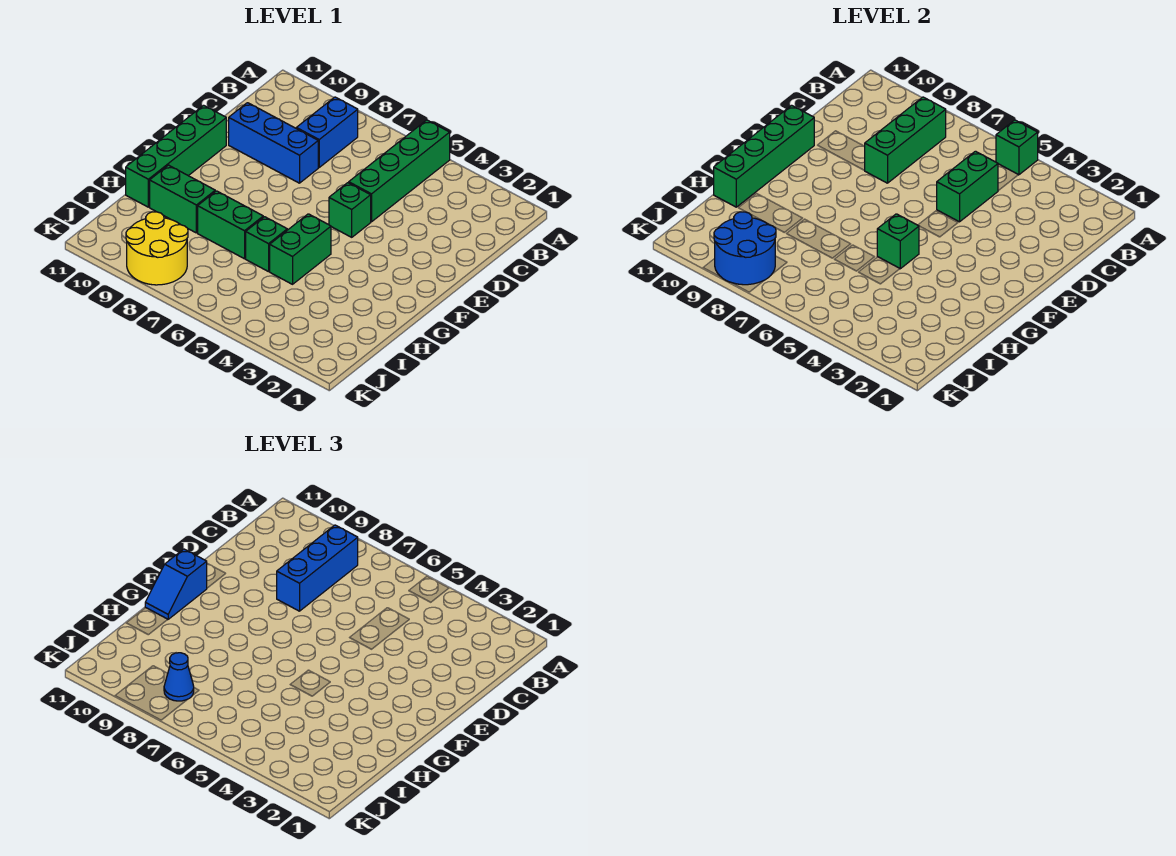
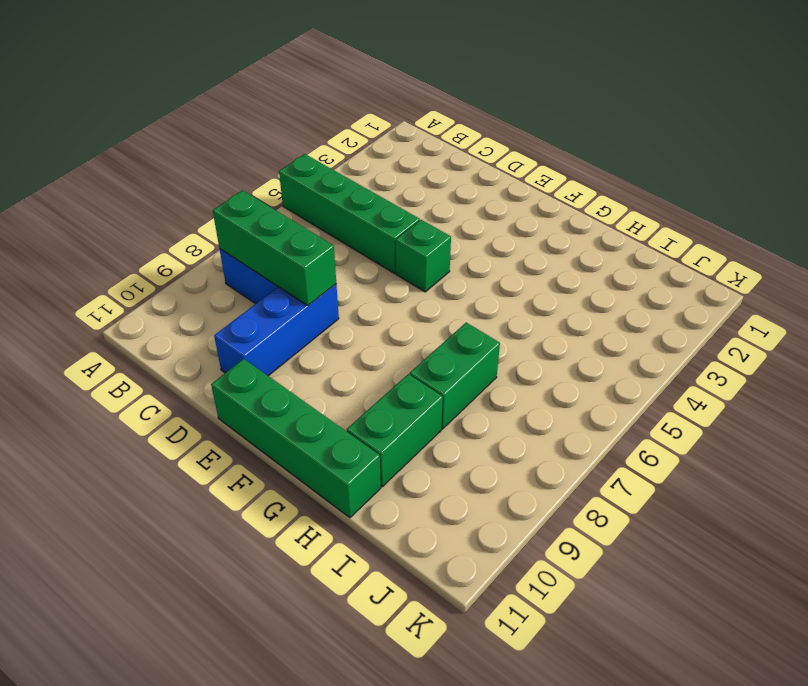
none -> green brick G5:H5 level 1
none -> green brick H6 level 1
none -> yellow round brick J8:K9 level 1

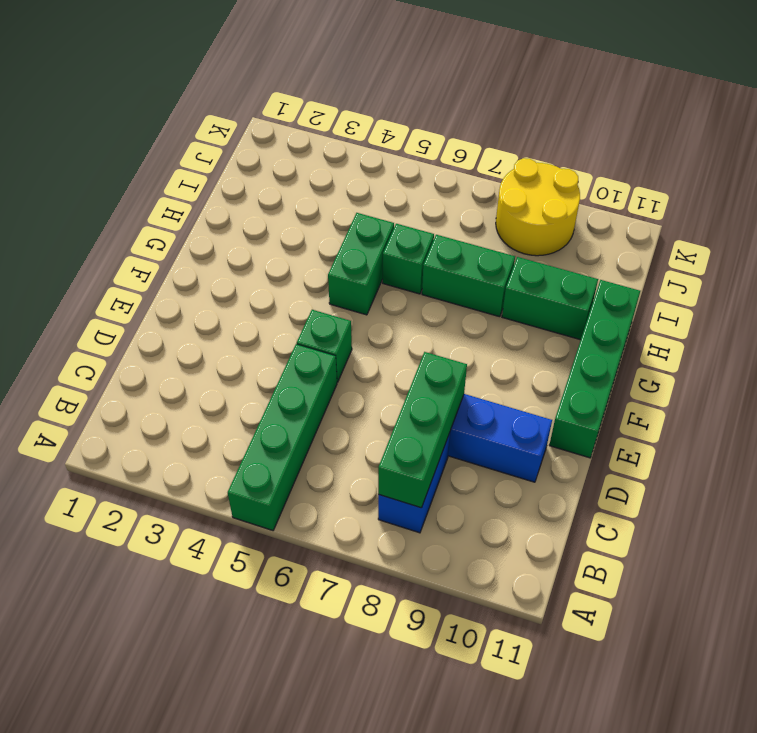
none -> green brick A5 level 2
none -> green brick C5:D5 level 2
none -> green brick E11:H11 level 2

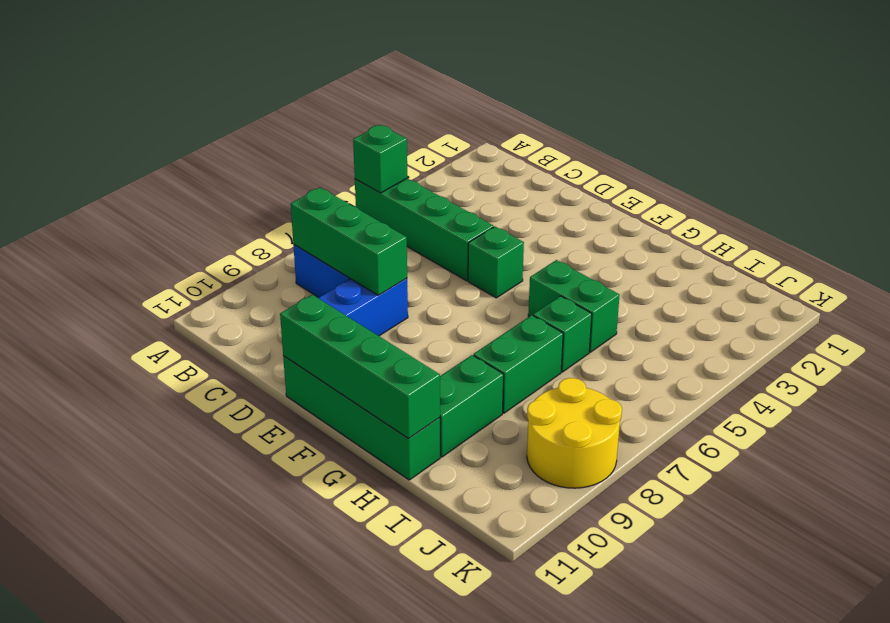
none -> green brick C5:D5 level 2
none -> green brick G5 level 2
none -> blue round brick J8:K9 level 2

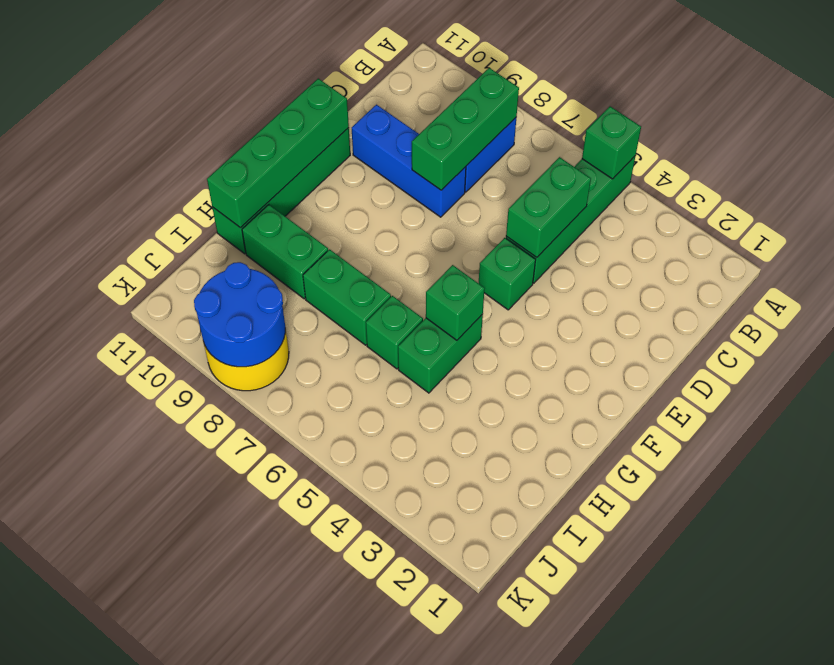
none -> blue brick B8:D8 level 3
none -> blue slope F11:G11 level 3 top F
none -> blue cone J8 level 3

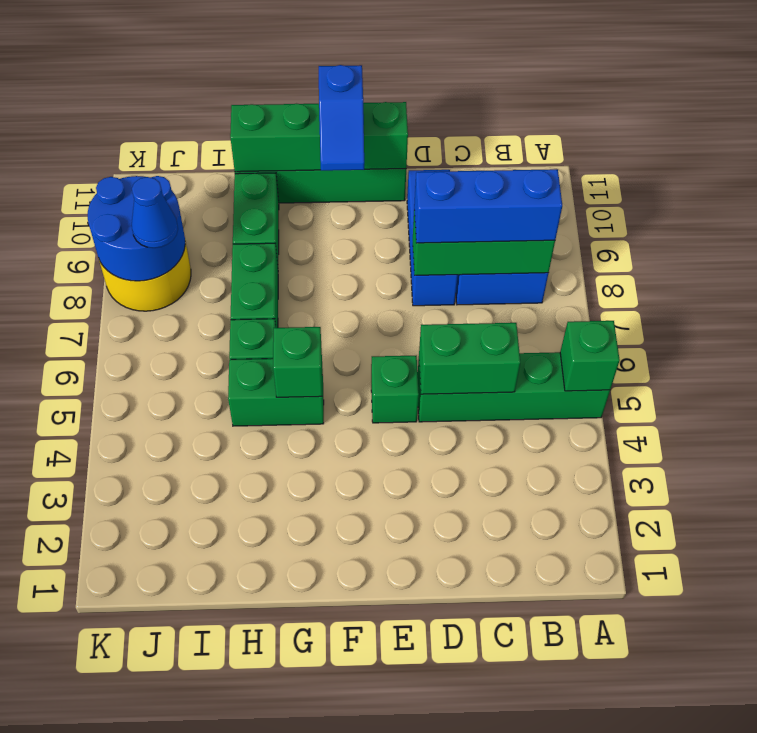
blue slope F10:F11 level 3 top 11 -> blue slope F11:G11 level 3 top F

